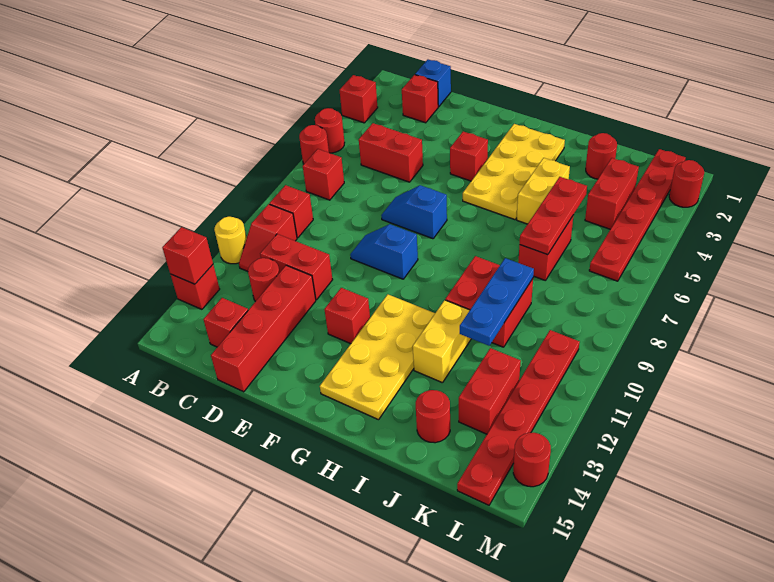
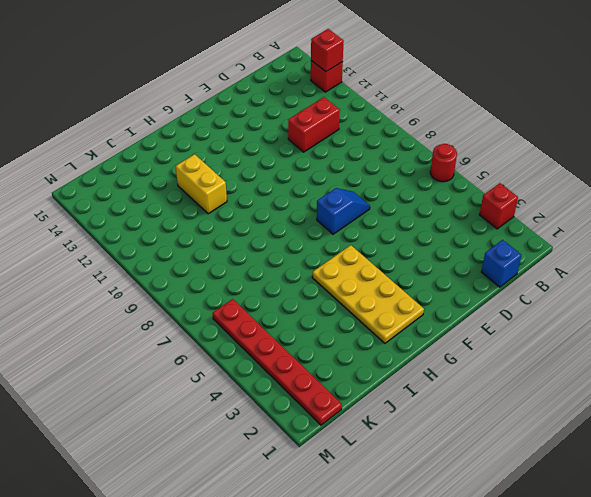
none -> red round brick A5 level 1
none -> yellow round brick A11 level 1
none -> red brick B7 level 1
none -> red brick B9 level 1

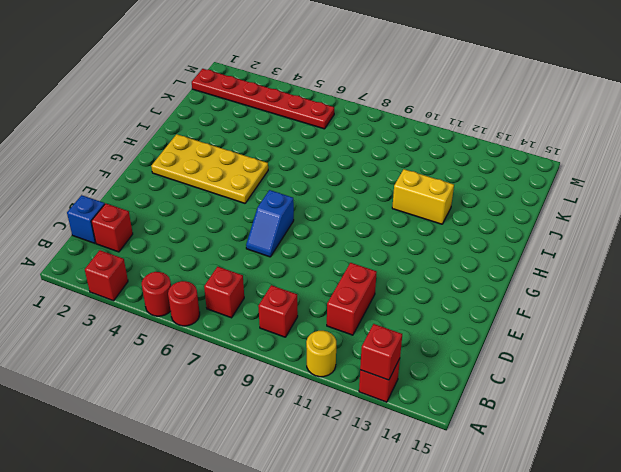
none -> red slope B10:B11 level 1 top 10
none -> red brick C5:D5 level 1
none -> red round brick C12 level 1
none -> red brick C14 level 1

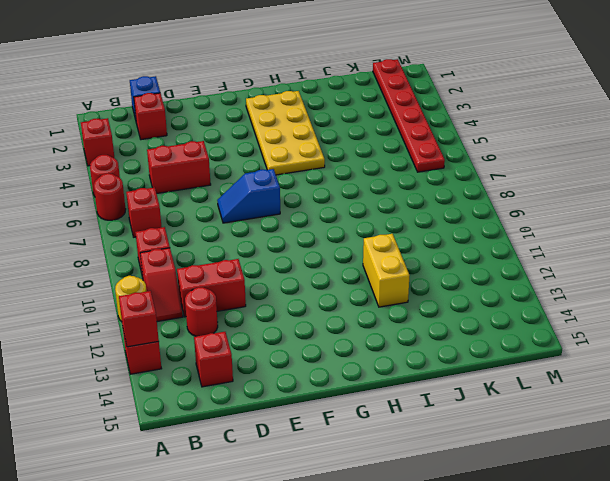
none -> red brick D12:D15 level 1
none -> blue slope E9:F9 level 1 top F
none -> red brick F4 level 1
none -> red brick F12 level 1

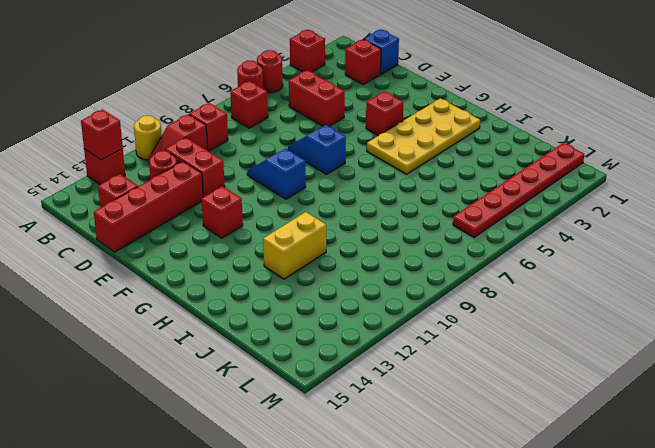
none -> yellow plate G11:H14 level 1
none -> yellow brick I4:I5 level 1
none -> red brick I9:J10 level 1
none -> red round brick J2 level 1

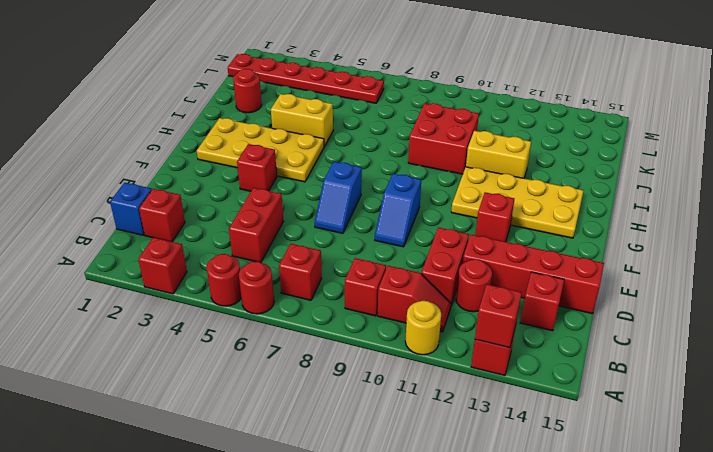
none -> red brick J6:J7 level 1
none -> red round brick J14 level 1
none -> red brick K3:K4 level 1
none -> red brick K12:K13 level 1

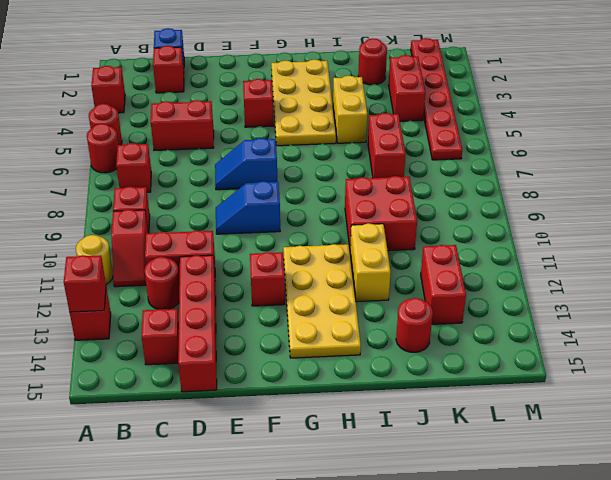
none -> red plate L10:L15 level 1
none -> red round brick M2 level 1
none -> red round brick M14 level 1
none -> red plate J5:J7 level 2

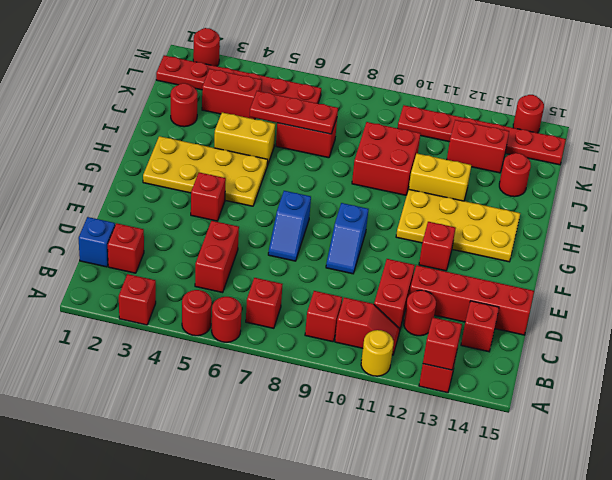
none -> blue plate J9:J11 level 2

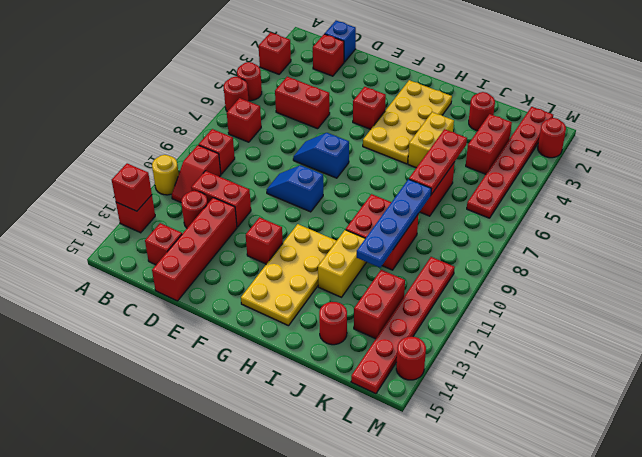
blue plate J8:J11 level 2 -> blue plate J9:J11 level 2

